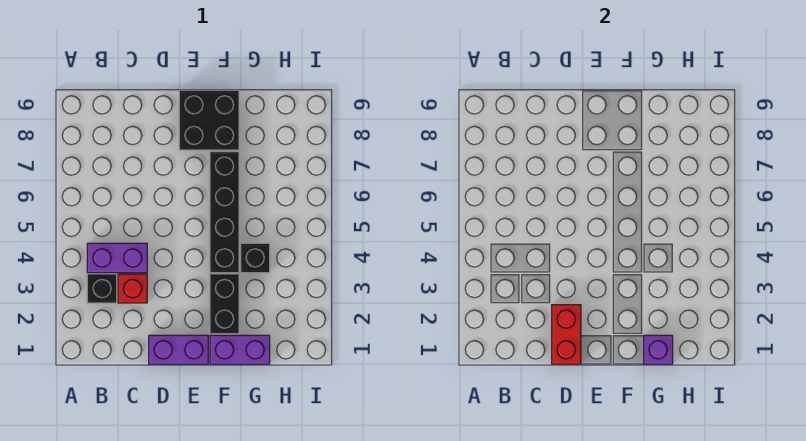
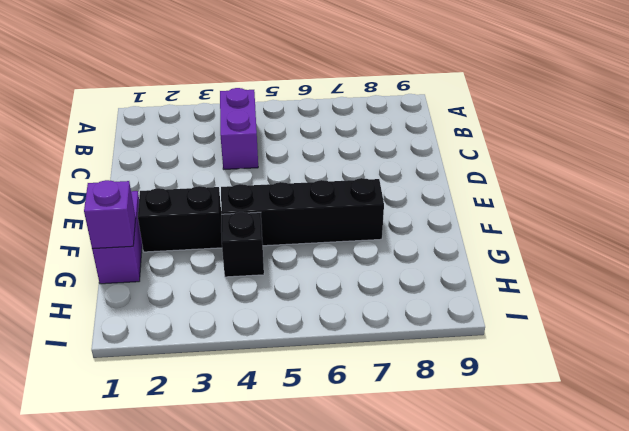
none -> black brick B3 level 1
none -> red brick C3 level 1

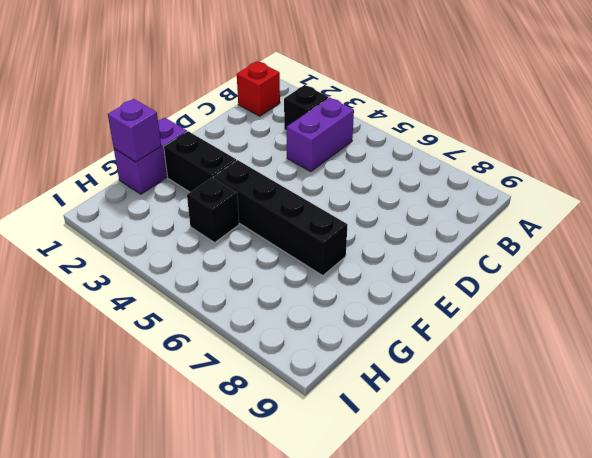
red brick B1 level 1 -> red brick C3 level 1
none -> purple brick D1:E1 level 1
none -> black brick E8:F9 level 1

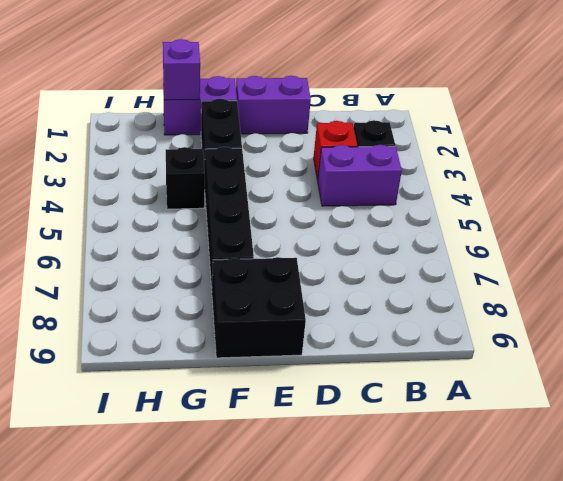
none -> red brick D1:D2 level 2

